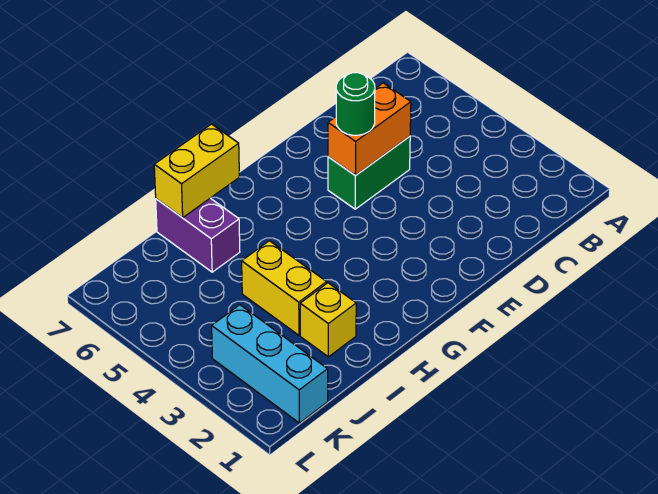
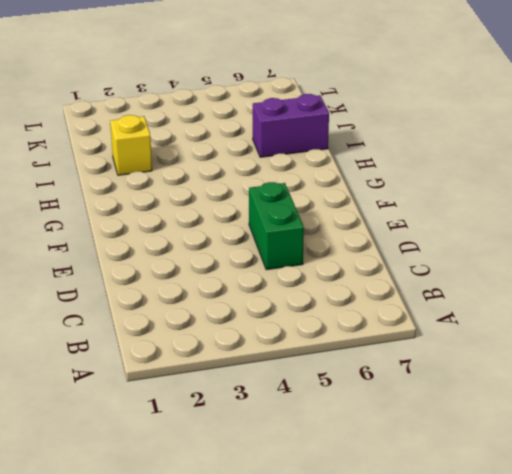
none -> yellow brick I3:I4 level 1
none -> cyan brick K1:K3 level 1

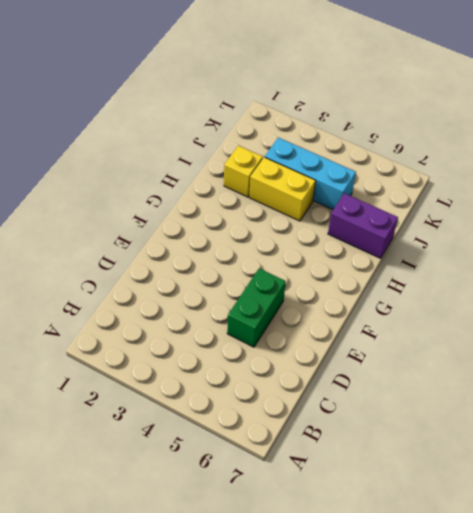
cyan brick J3:J5 level 1 -> cyan brick K1:K3 level 1
none -> orange brick D5:E5 level 2
none -> yellow brick H7:I7 level 2

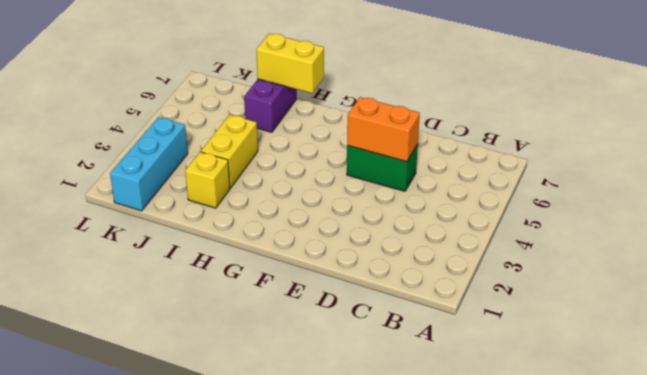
none -> green round brick E5 level 3

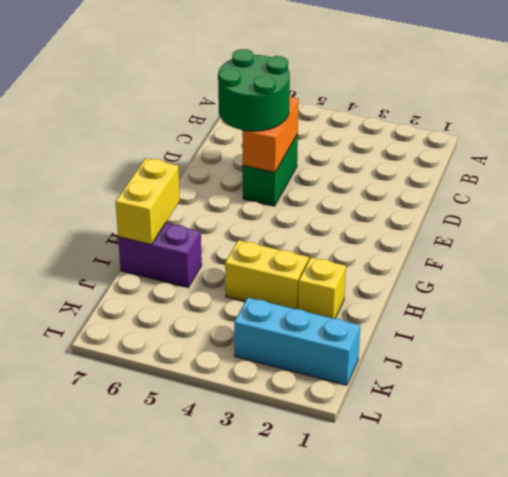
green round brick D5:E6 level 3 -> green round brick E5 level 3

